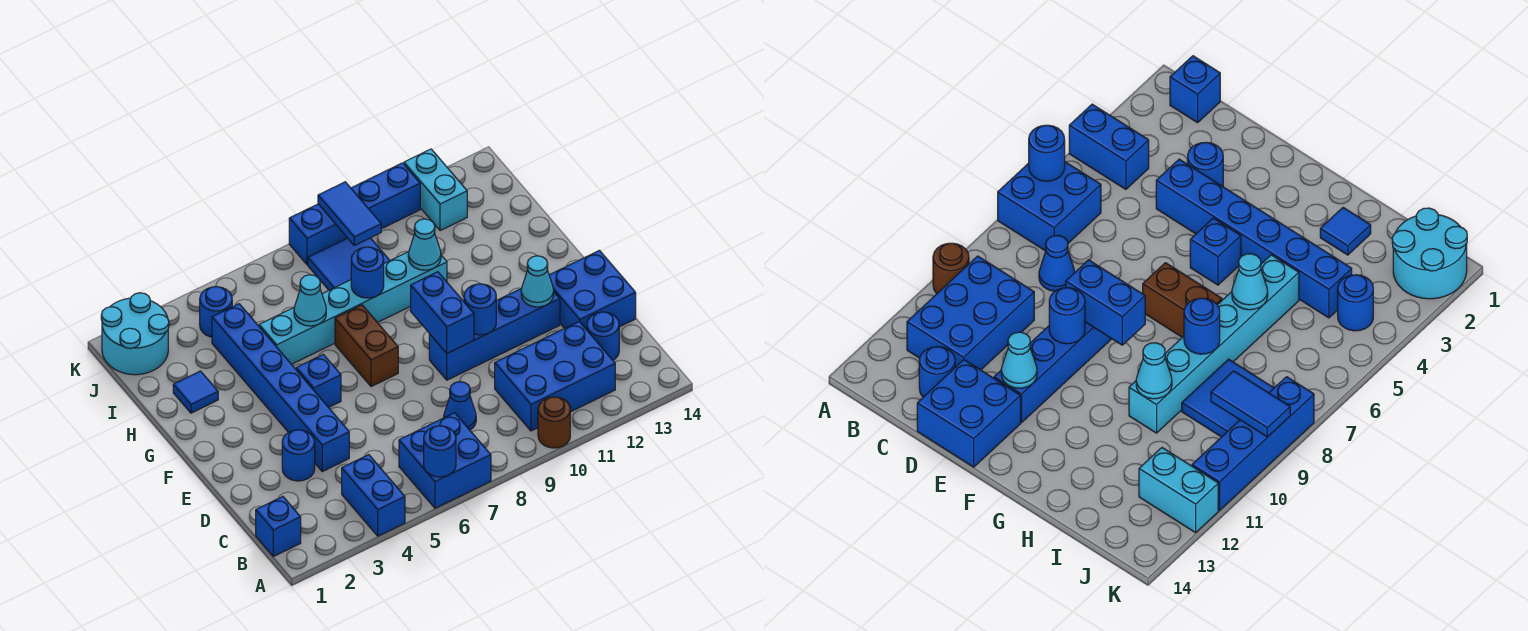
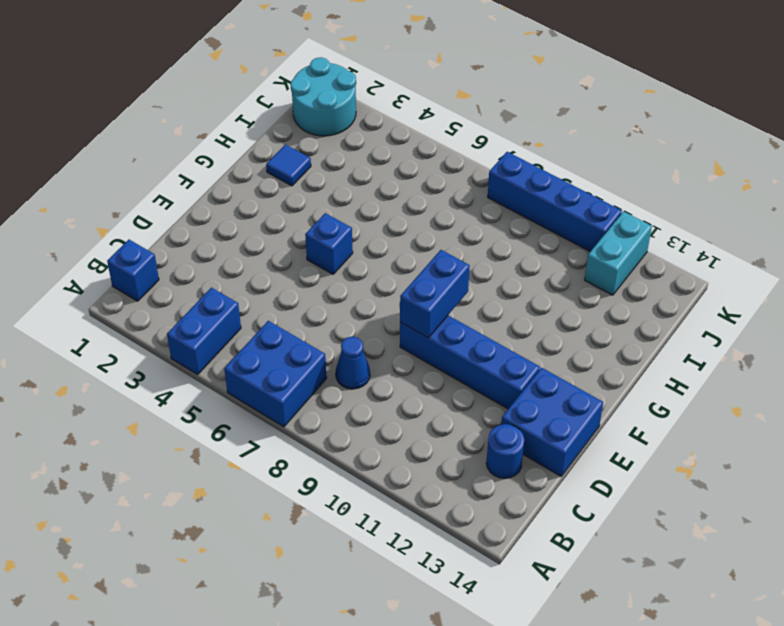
none -> brown round brick A10 level 1
none -> blue brick B10:C12 level 1
none -> blue round brick D3 level 1

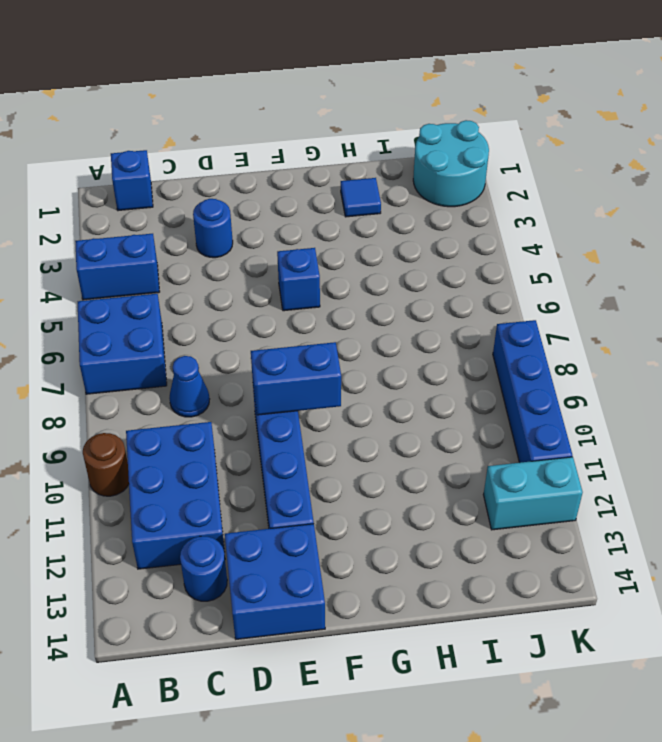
none -> blue brick D4:I4 level 1
none -> brown brick F7:G7 level 1
none -> cyan brick H5:H10 level 1

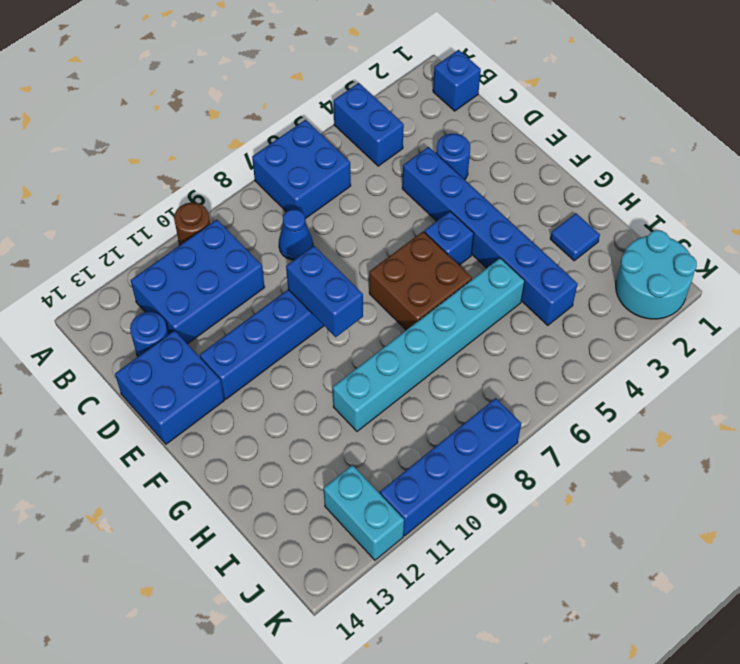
brown brick F6:G7 level 1 -> brown brick F7:G7 level 1
none -> blue tile I8:J9 level 1
none -> blue round brick J4 level 1
none -> blue round brick A6 level 2

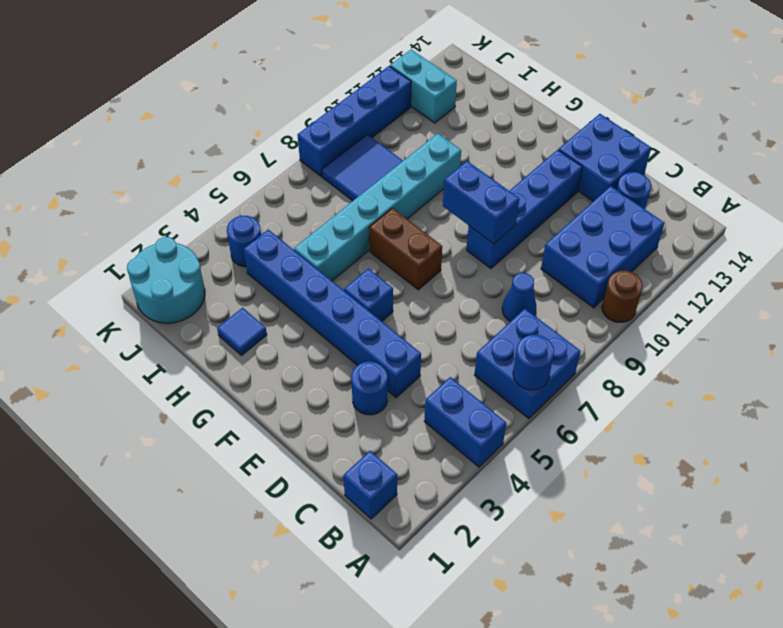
none -> blue round brick E10 level 2
none -> cyan cone E12 level 2
none -> cyan cone H6 level 2

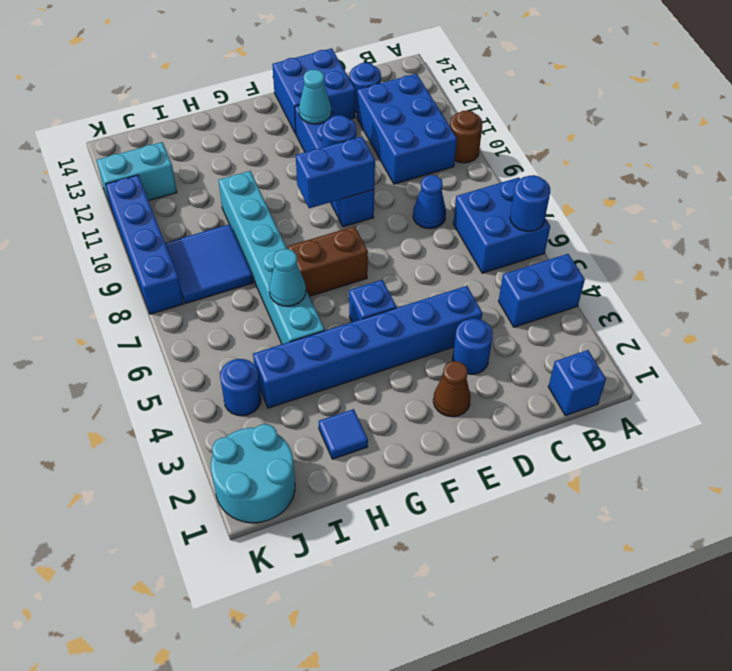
brown cone E2 level 1 -> none
none -> blue round brick H8 level 2
none -> cyan cone H10 level 2
none -> blue tile J9:K9 level 2

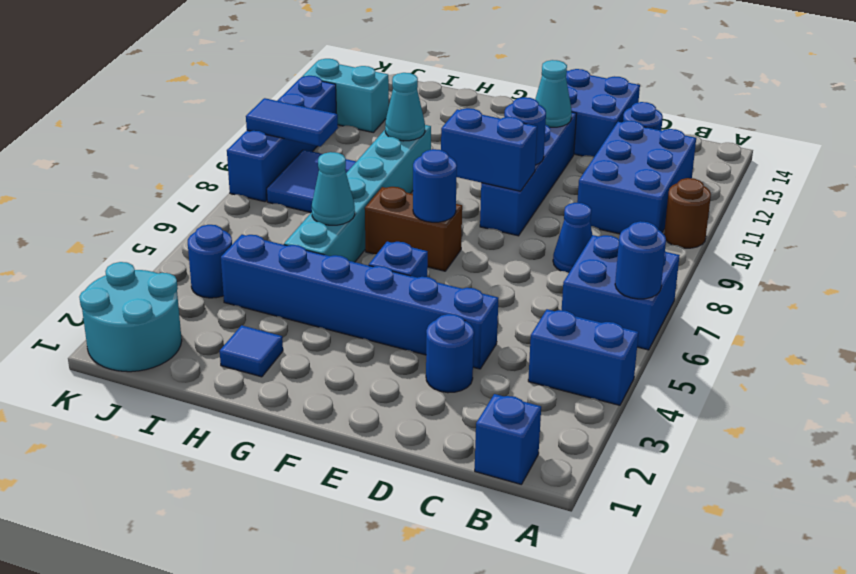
blue round brick F7 level 2 -> blue round brick H8 level 2

